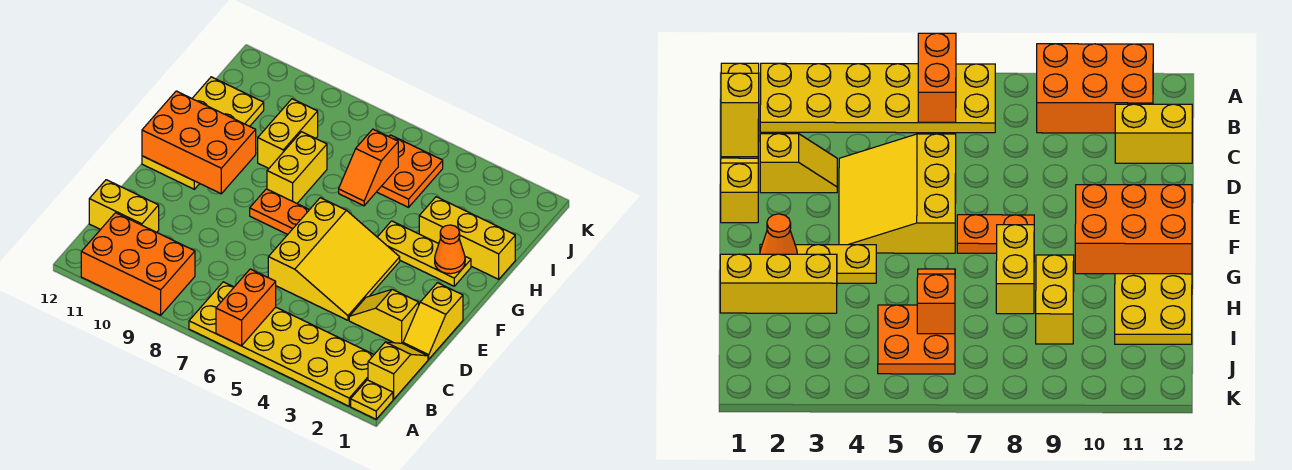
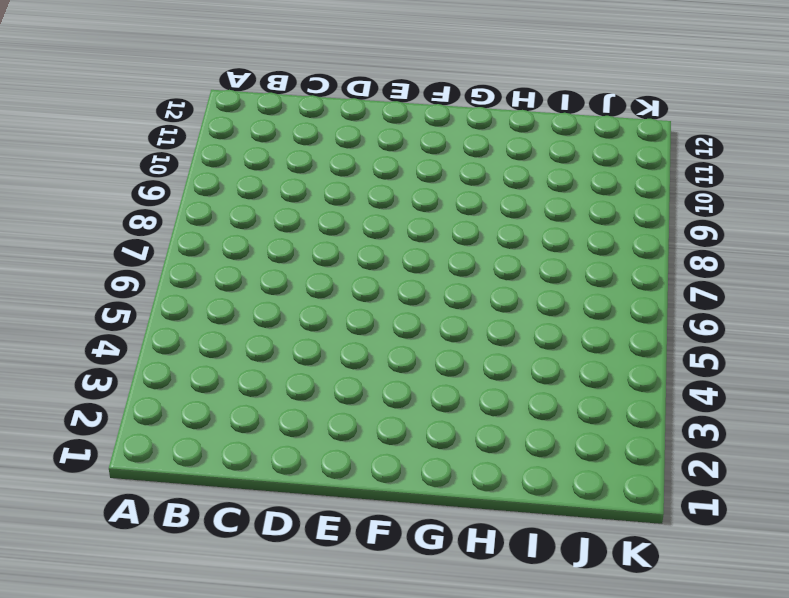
none -> yellow plate A1 level 1
none -> yellow plate A2:B7 level 1
none -> orange brick A9:B11 level 1

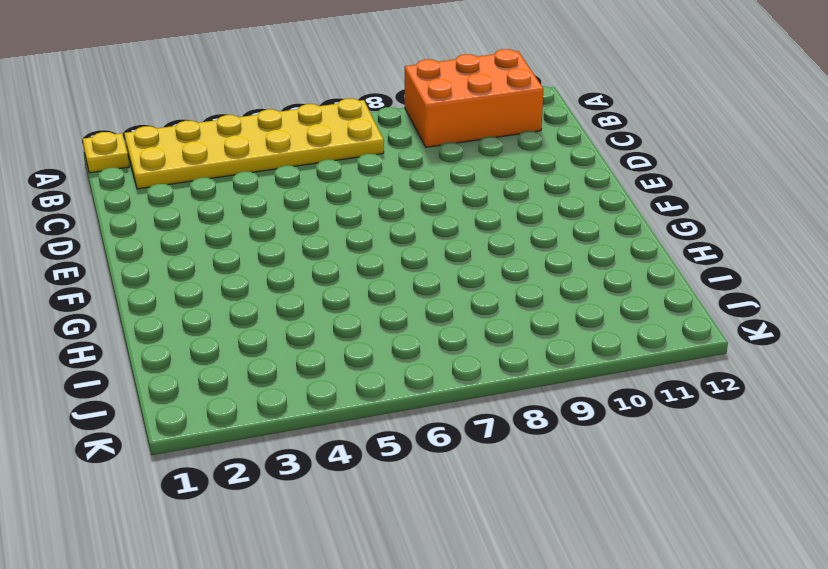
none -> yellow slope B1:C1 level 1 top B
none -> yellow brick C11:C12 level 1
none -> yellow slope D1:E1 level 1 top E

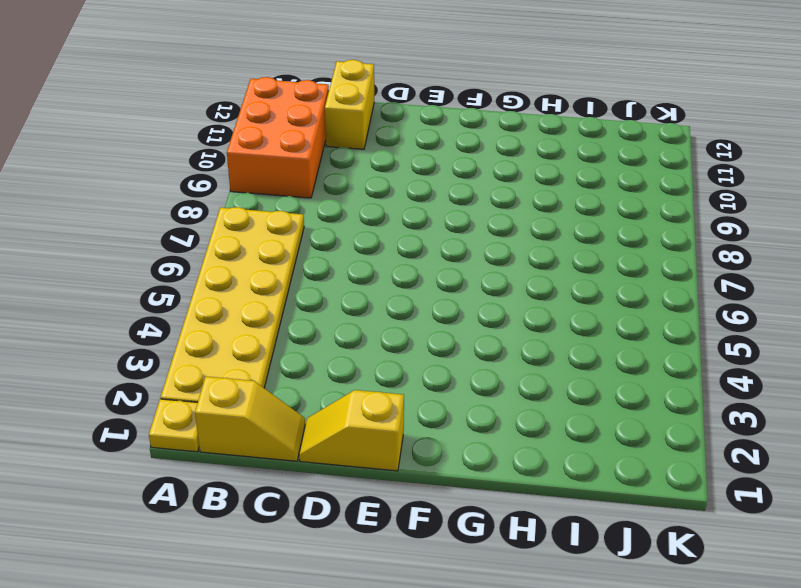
none -> yellow slope D2:D3 level 1 top 2
none -> yellow slope D4:F6 level 1 top 6
none -> orange plate F7:F8 level 1

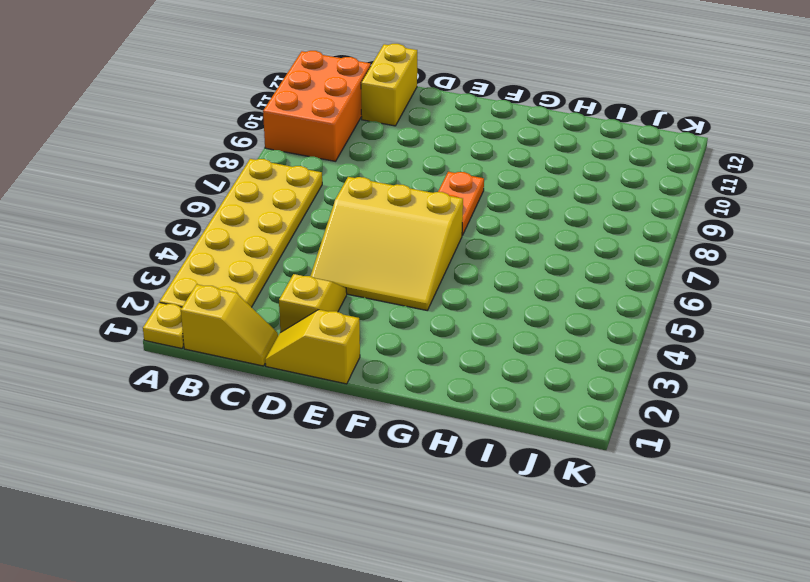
none -> yellow plate F11:I12 level 1
none -> yellow plate G2:G4 level 1
none -> yellow brick G8:H8 level 1

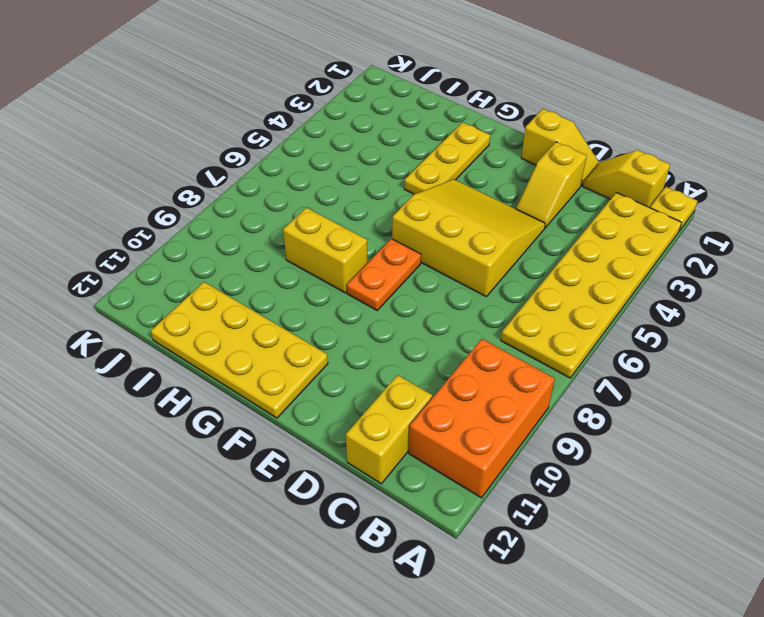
none -> yellow brick H1:H3 level 1
none -> yellow brick H9:I9 level 1
none -> orange plate I5:J6 level 1

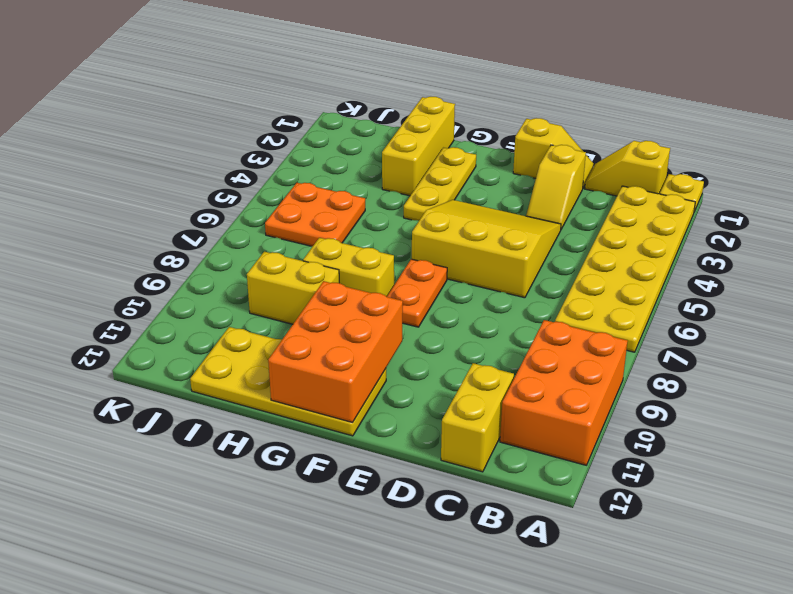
none -> orange brick A6:B6 level 2
none -> orange cone G2 level 2
none -> orange slope H6:I6 level 2 top I

